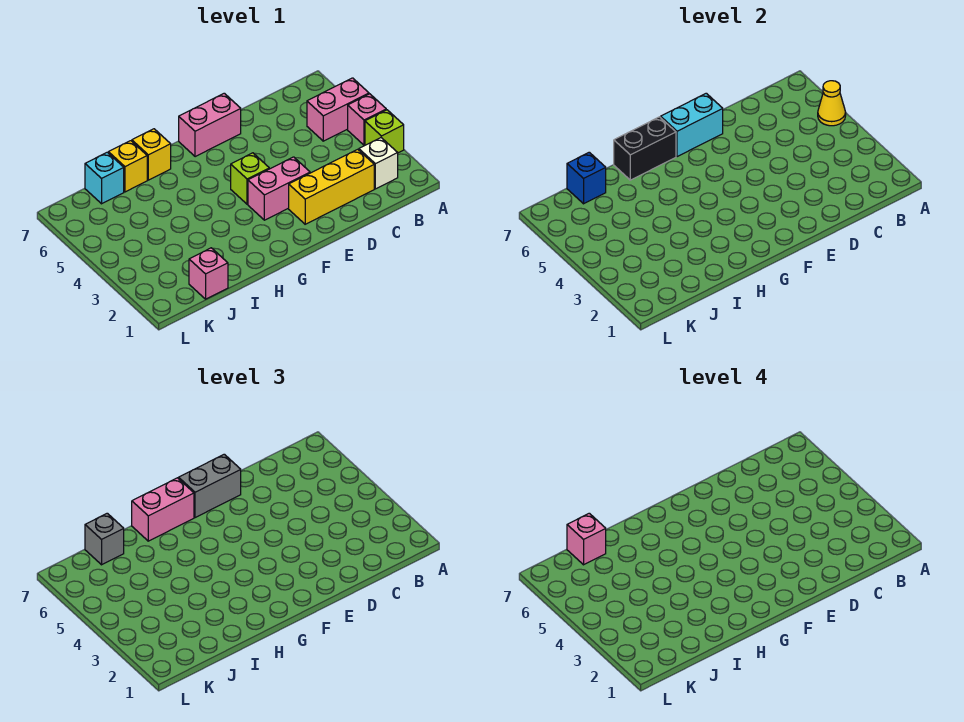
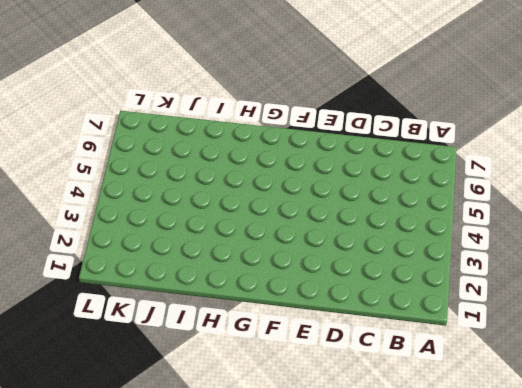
none -> lime brick A3 level 1
none -> pink brick A4 level 1
none -> pink brick A5:B5 level 1

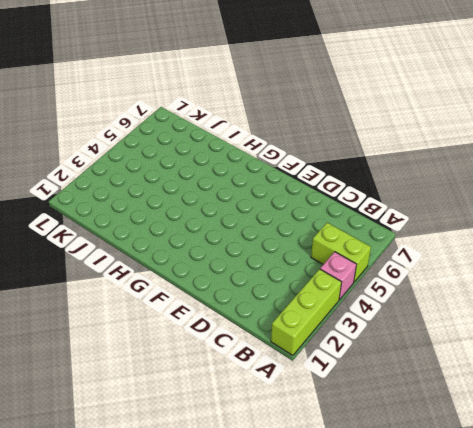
lime brick A1:A3 level 1 -> lime brick A3 level 1
lime brick A5:B5 level 1 -> pink brick A5:B5 level 1
none -> white brick B2 level 1
none -> yellow brick C2:E2 level 1
none -> pink brick E3:F3 level 1

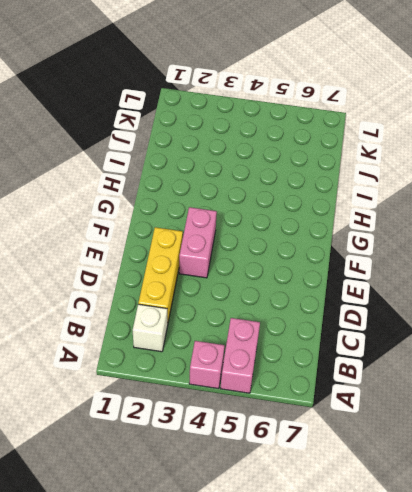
none -> lime brick A3 level 1
none -> pink brick E7:F7 level 1
none -> lime brick F4 level 1

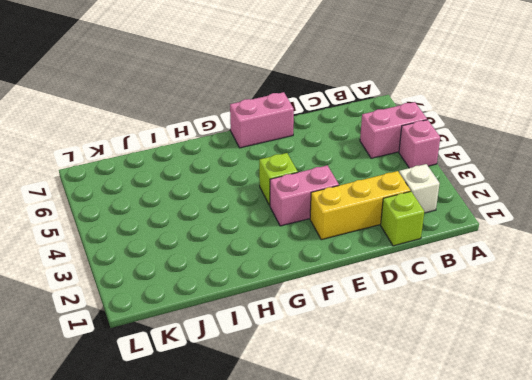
lime brick C1 level 1 -> lime brick A3 level 1
none -> yellow brick H7 level 1
none -> yellow brick I7 level 1
none -> pink brick J1 level 1

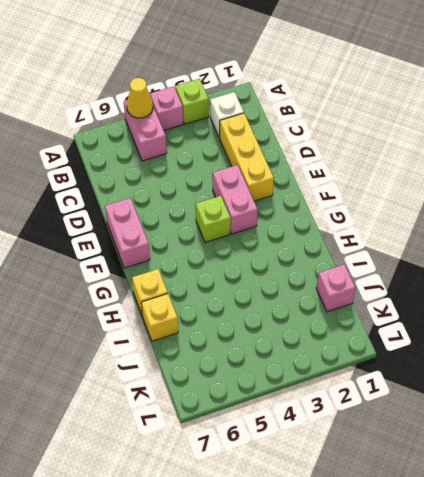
none -> cyan brick J7 level 1
none -> cyan brick E7:F7 level 2
none -> black brick G7:H7 level 2

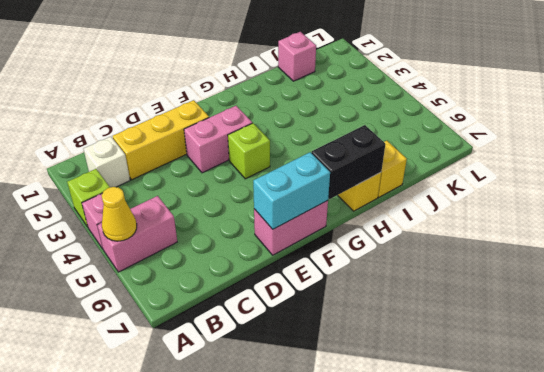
none -> cyan brick J7 level 1
none -> blue brick J7 level 2
none -> grey brick E7:F7 level 3

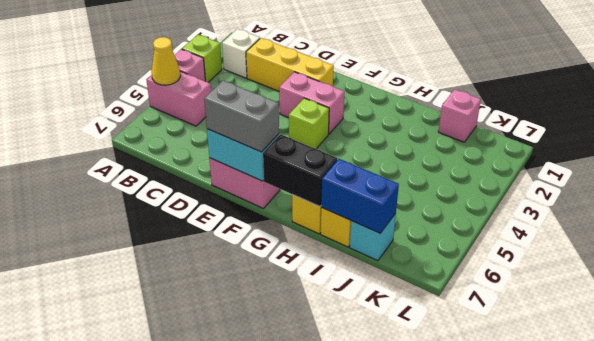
blue brick I7:J7 level 2 -> blue brick J7 level 2
none -> pink brick G7:H7 level 3
none -> grey brick J7 level 3
none -> pink brick J7 level 4

